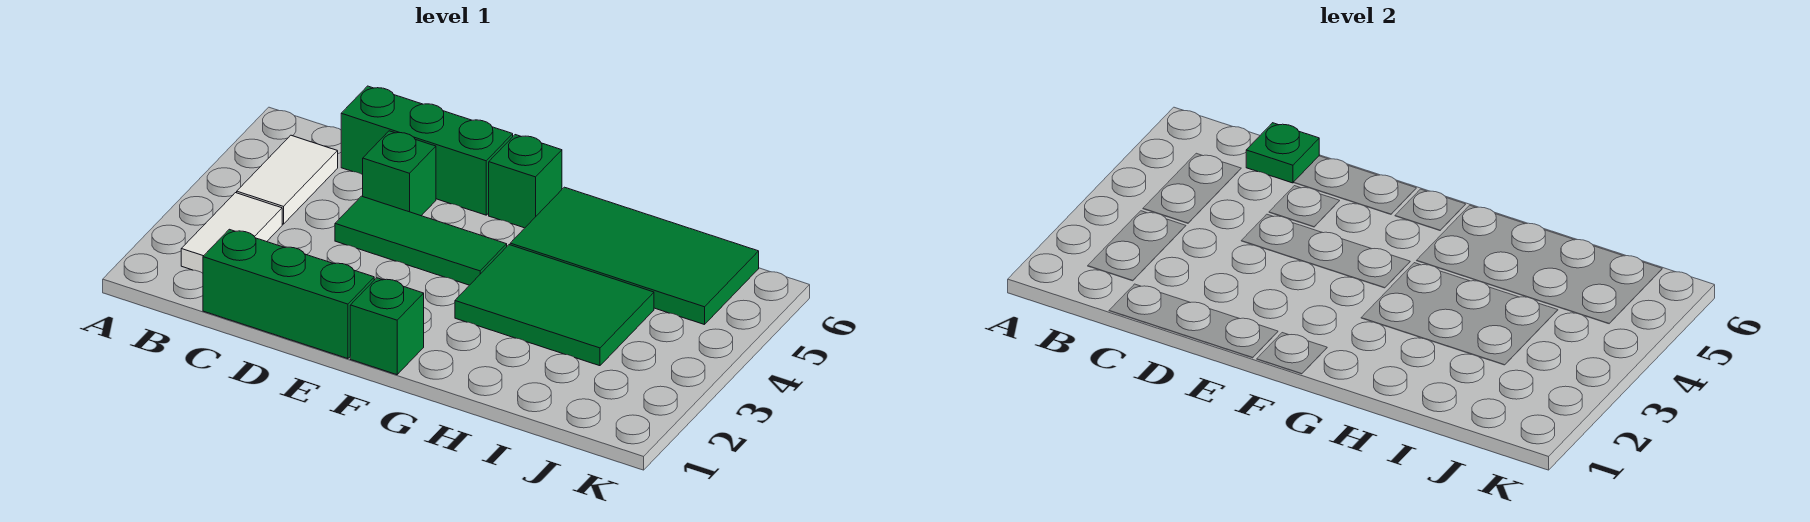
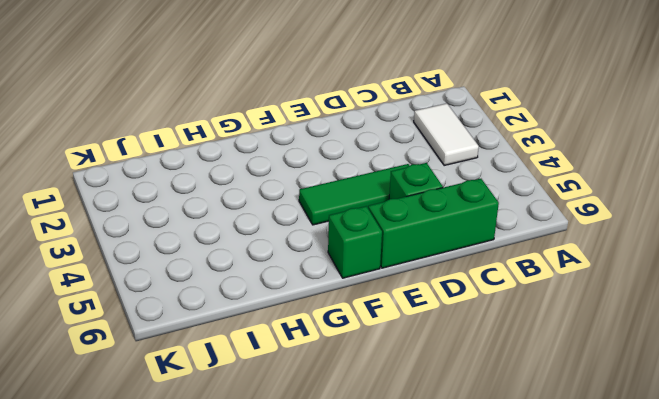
none -> white tile B4:B5 level 1
none -> green brick C1:E1 level 1

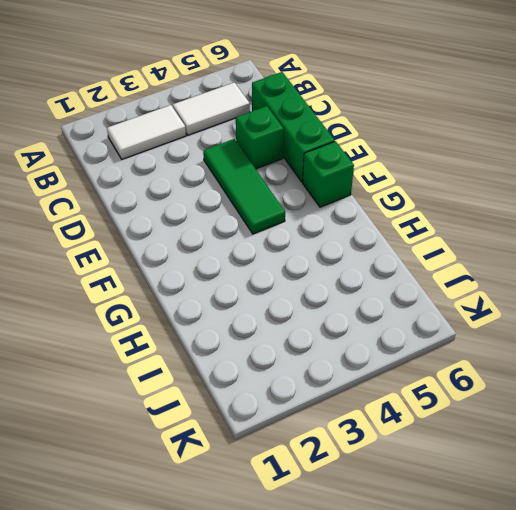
none -> green brick C1:E1 level 1
none -> green brick F1 level 1

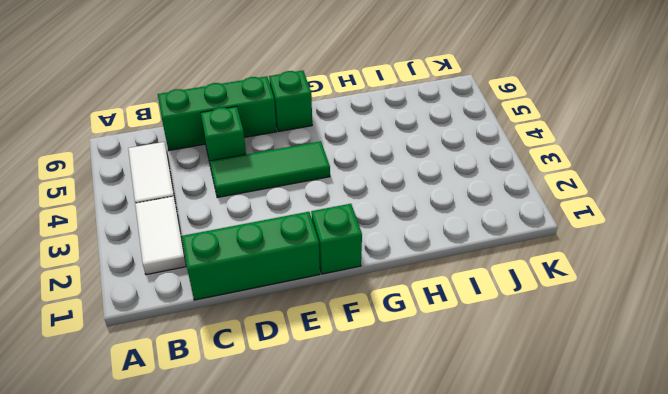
none -> green tile G3:I4 level 1
none -> green tile G5:J6 level 1

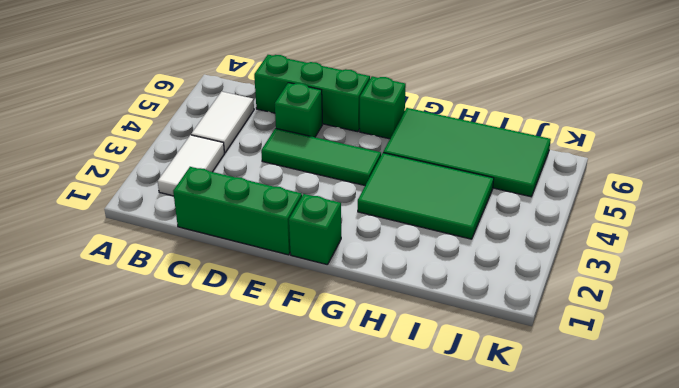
none -> green plate C6 level 2

